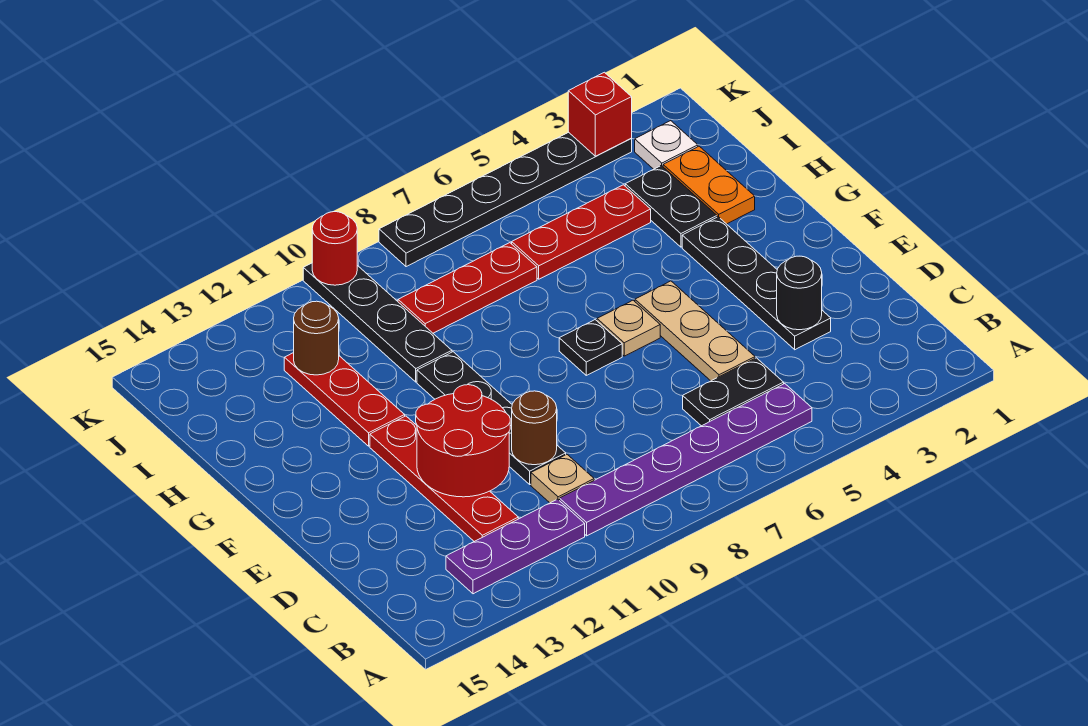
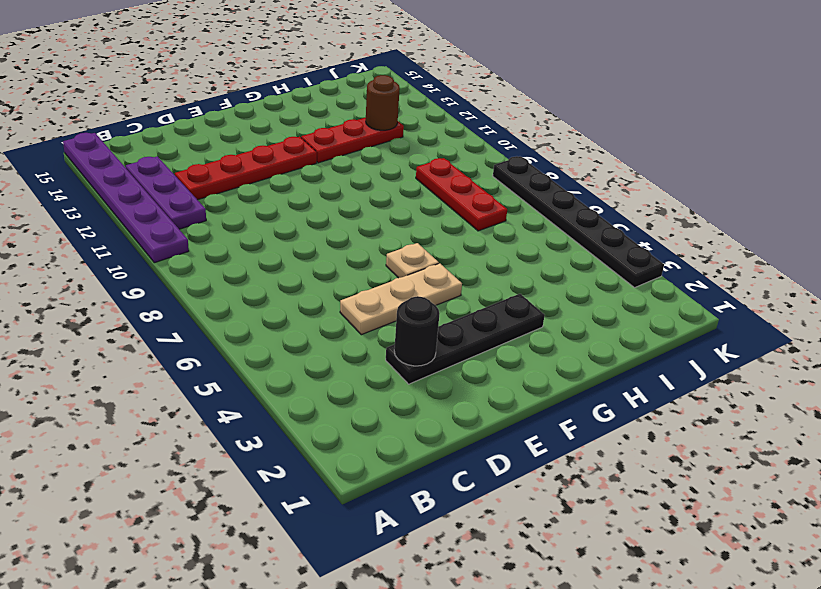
purple plate A10:A15 level 1 -> purple plate B5:B10 level 1
none -> black plate C5:C6 level 1
none -> tan plate C10 level 1
none -> black plate D10:G10 level 1

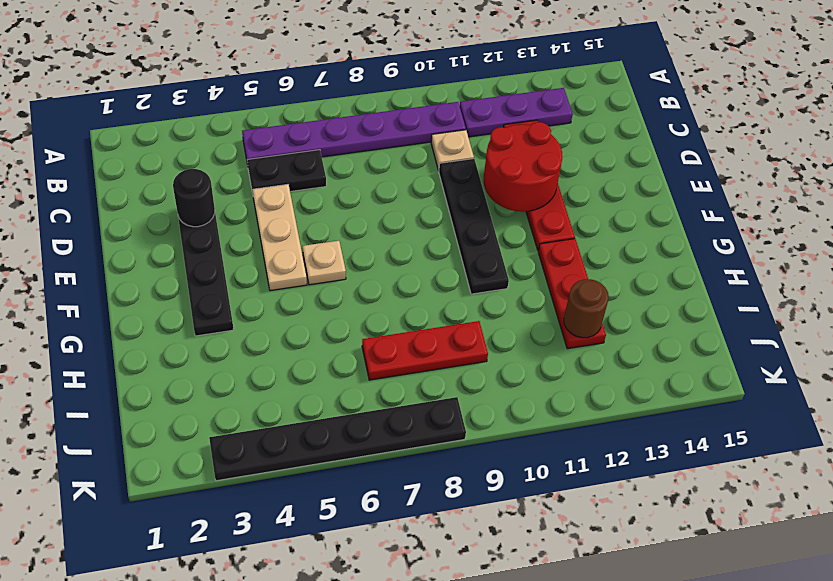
none -> black plate F7 level 1
none -> orange plate H2:I2 level 1
none -> black plate H3:I3 level 1

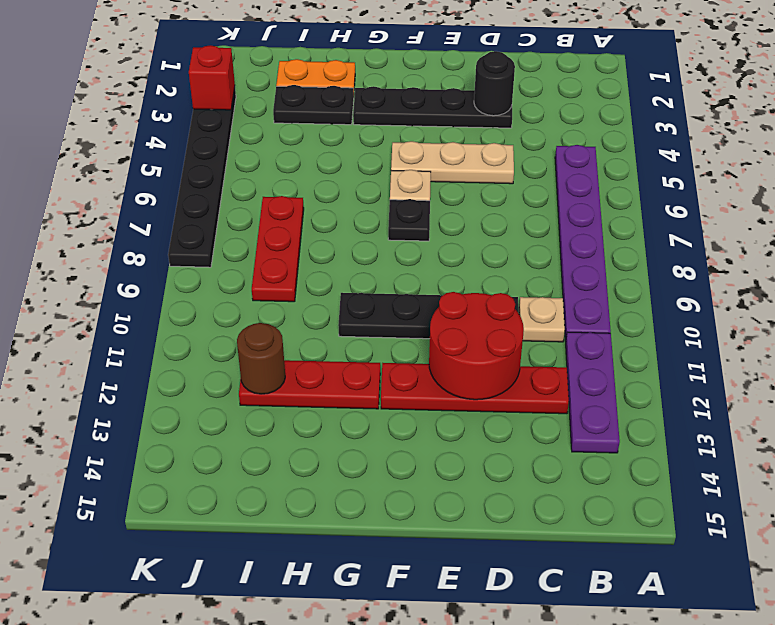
none -> black plate C5:C6 level 1
none -> black plate H10:K10 level 1
none -> red plate I4:I6 level 1

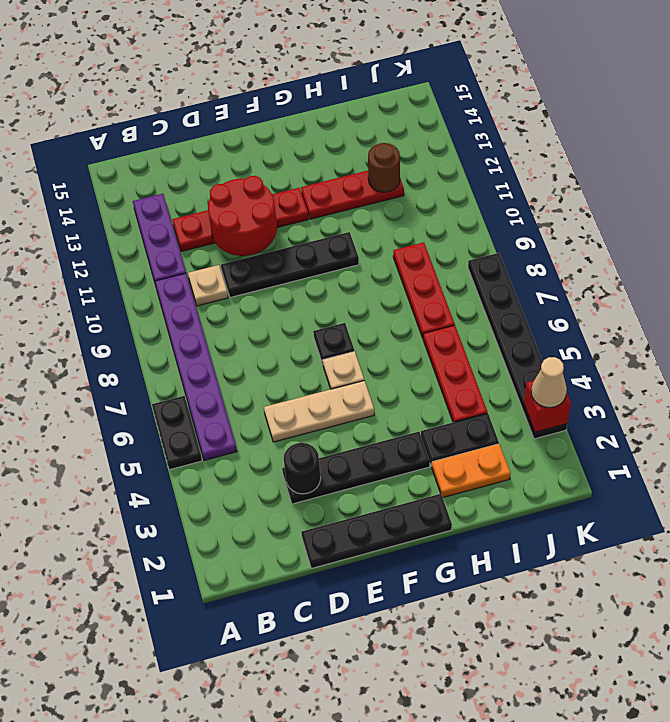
black plate A5:A6 level 1 -> black plate C5:C6 level 1
black plate D1:G1 level 1 -> black plate H10:K10 level 1
tan cone K3 level 3 -> none
none -> white plate J2 level 1
none -> brown round brick D10 level 2
none -> red round brick K10 level 2

